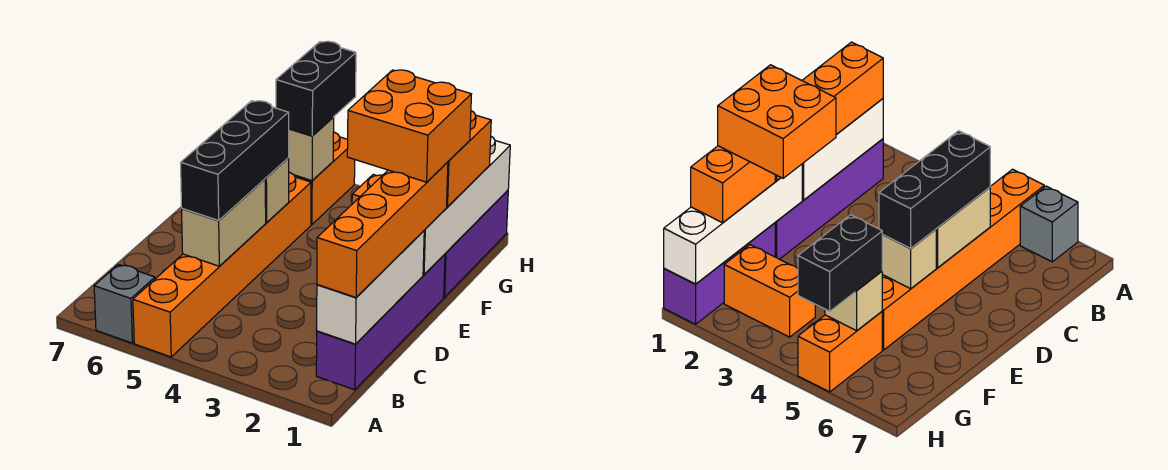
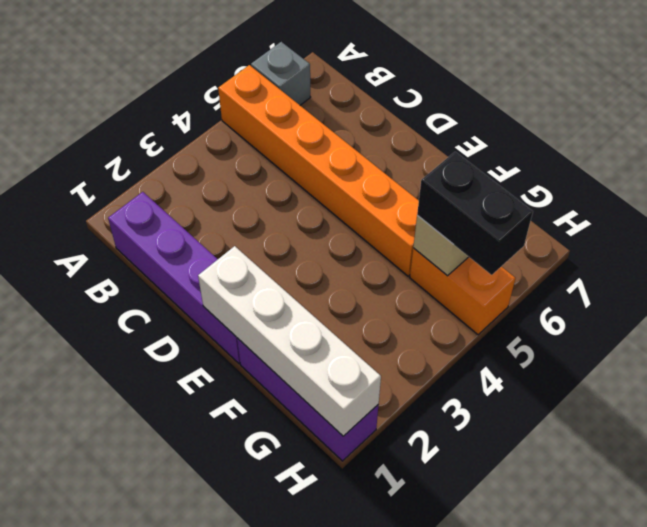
none -> orange brick G2:G3 level 1
none -> white brick B1:D1 level 2
none -> tan brick C5:D5 level 2

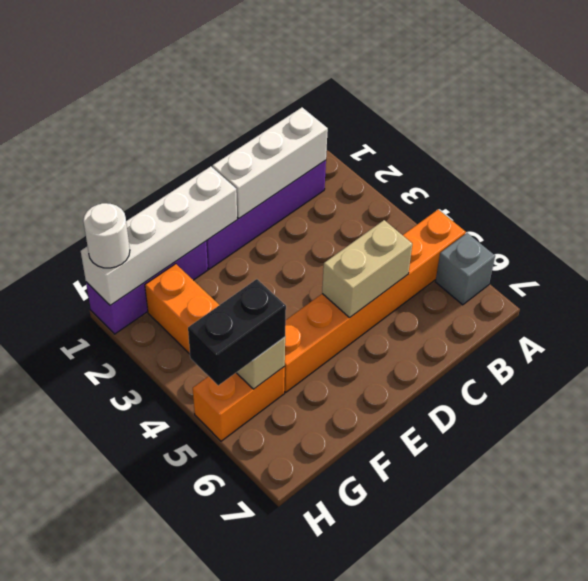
white round brick H1 level 3 -> none
none -> tan brick E5 level 2
none -> orange brick B1:E1 level 3
none -> black brick C5:E5 level 3

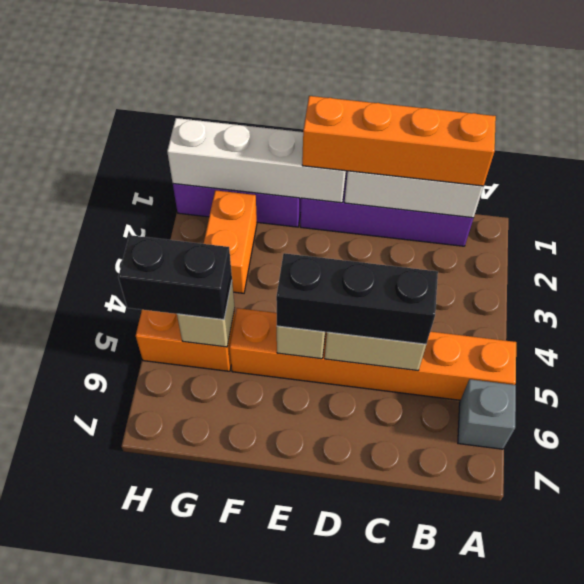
none -> orange brick F1:G1 level 3
none -> orange brick E1:F2 level 4

